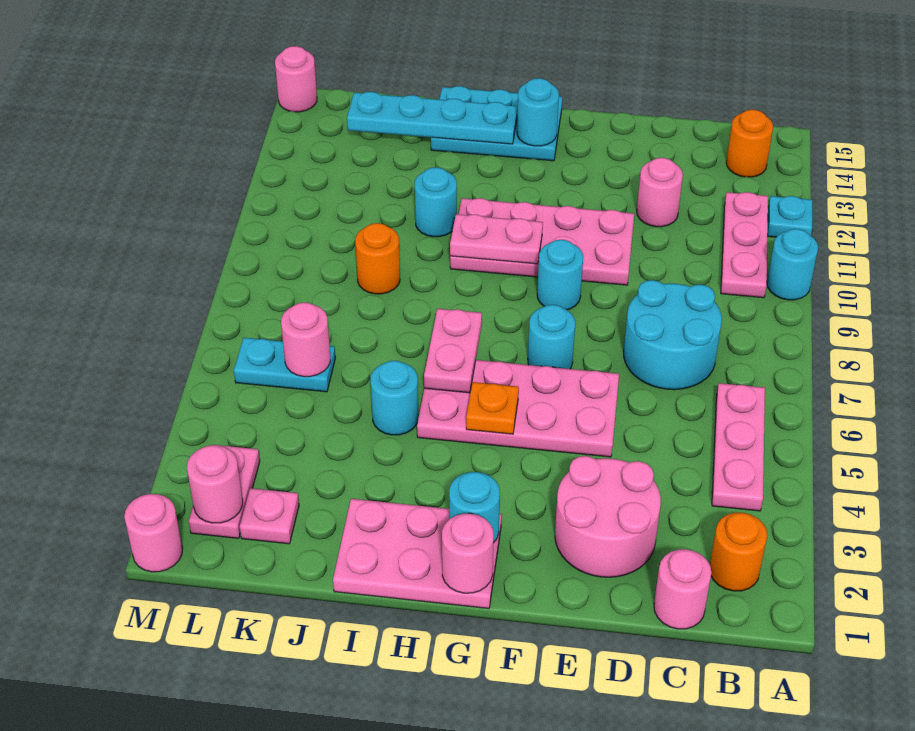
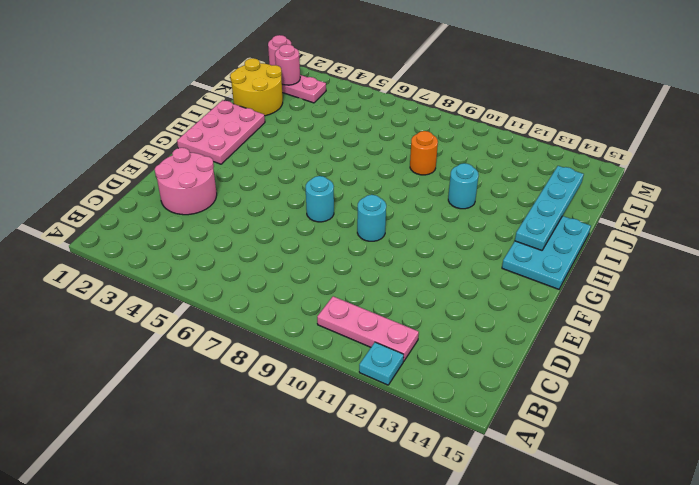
yellow round brick J1:K2 level 1 -> pink plate K2 level 1
none -> cyan round brick A10 level 1
none -> orange round brick B2 level 1
none -> pink plate B4:B6 level 1
none -> orange round brick B14 level 1

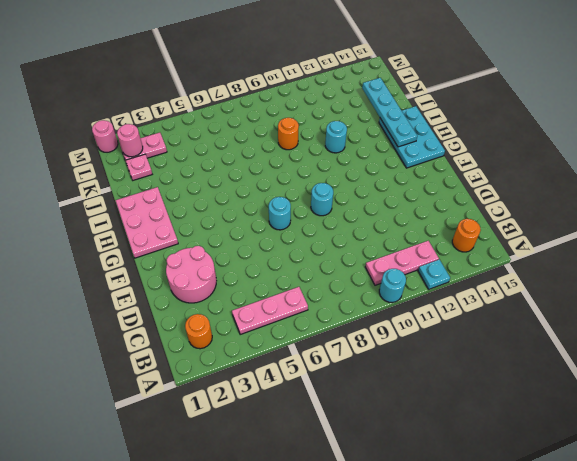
none -> pink round brick C1 level 1
none -> cyan round brick C7:D8 level 1
none -> pink round brick D12 level 1
none -> pink plate E5:H6 level 1

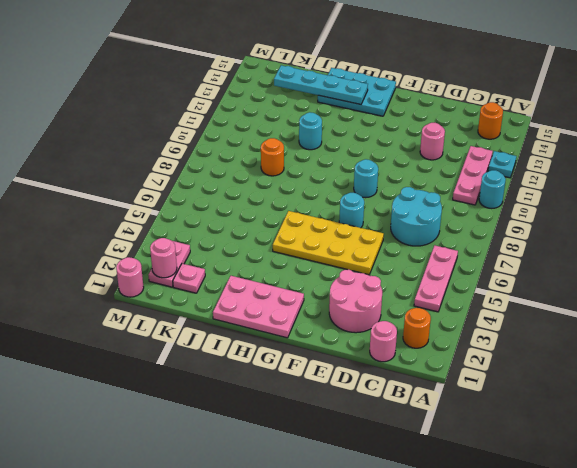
yellow plate E5:H6 level 1 -> pink plate E5:H6 level 1
none -> pink plate E10:H11 level 1
none -> cyan round brick I5 level 1
none -> cyan plate K6:L6 level 1
none -> pink round brick M15 level 1

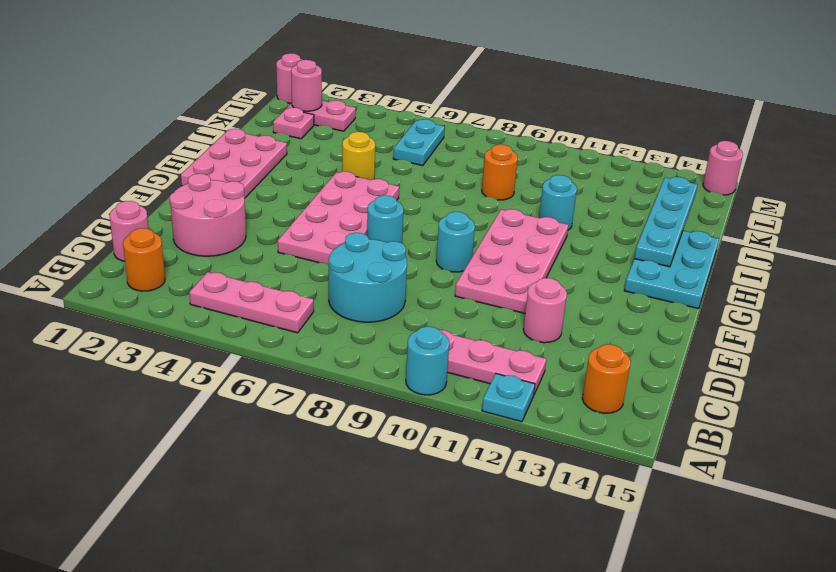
yellow round brick I5 level 1 -> cyan round brick I5 level 1
none -> pink round brick G1 level 2
none -> cyan round brick G2 level 2
none -> orange plate G5 level 2
none -> pink plate G10:H10 level 2

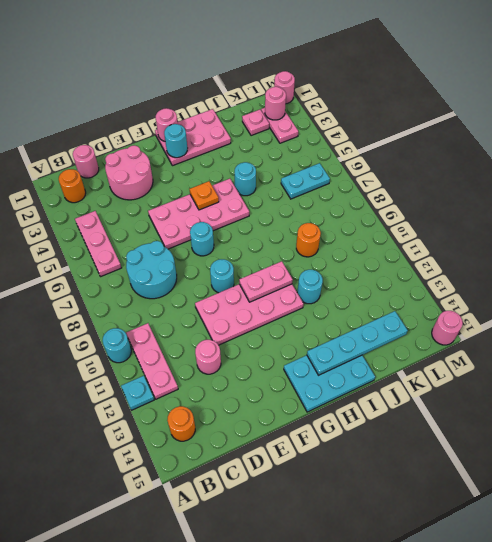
none -> cyan round brick G14 level 2
none -> pink plate H6:H7 level 2
none -> pink round brick K6 level 2

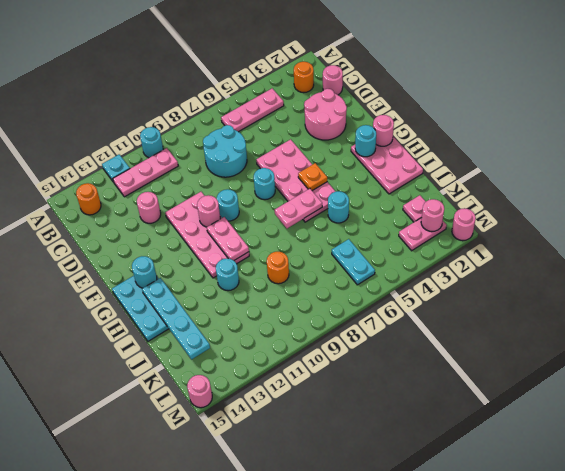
pink round brick F10 level 2 -> pink round brick K6 level 2

